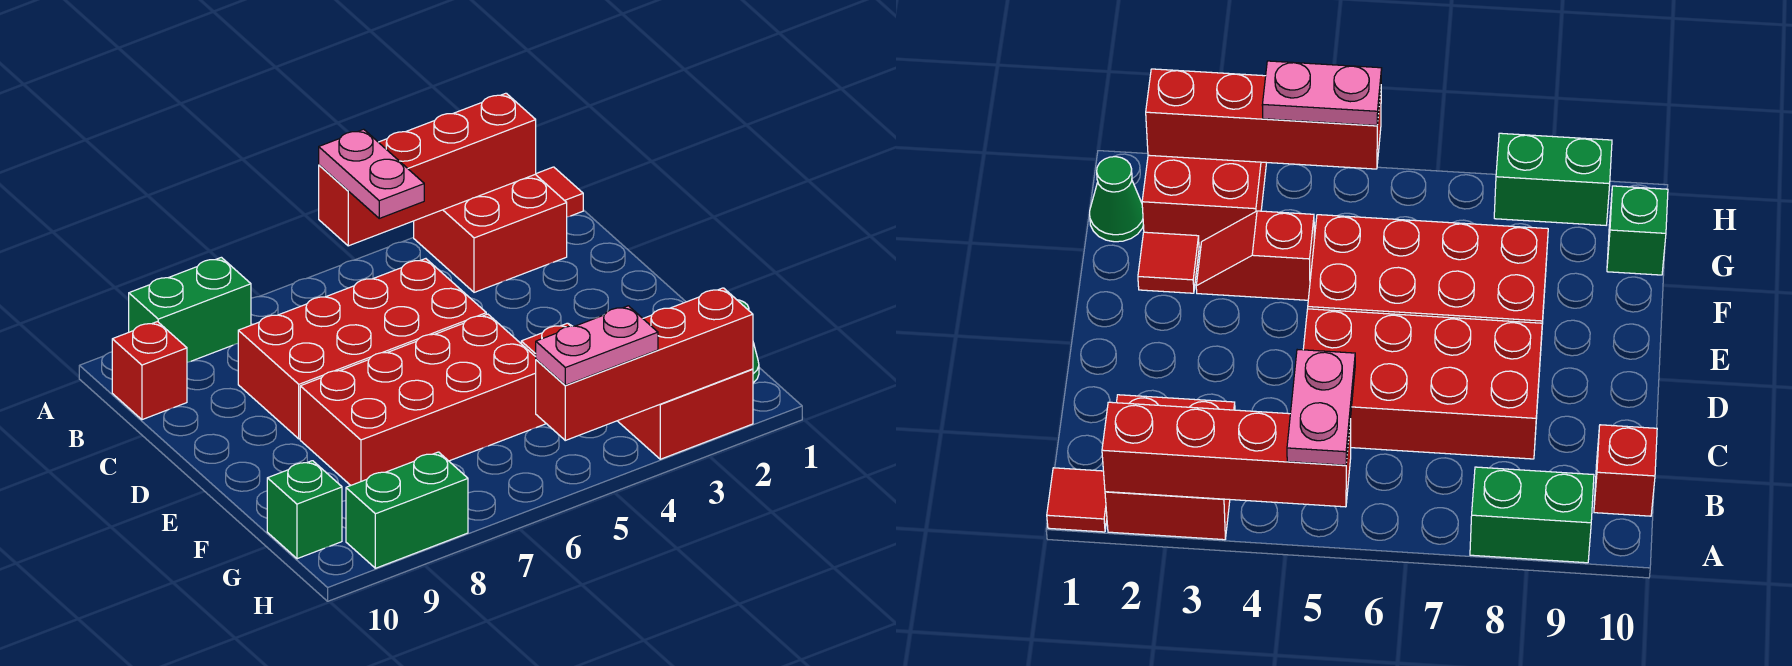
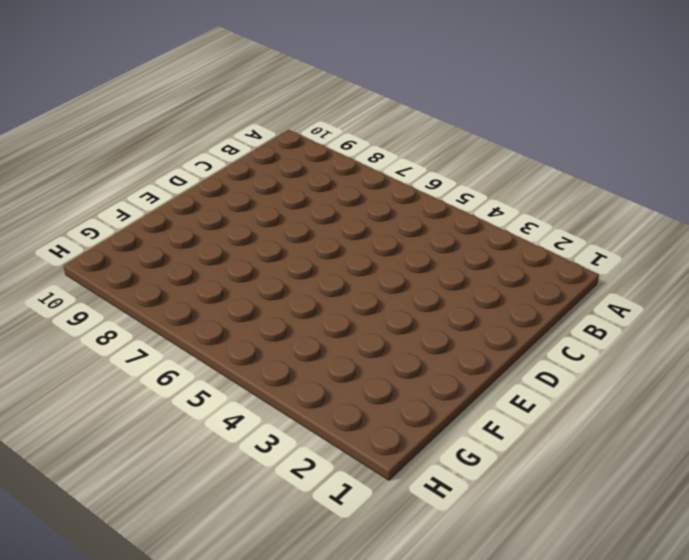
none -> red tile A1 level 1
none -> red brick A2:B3 level 1
none -> green brick A8:A9 level 1

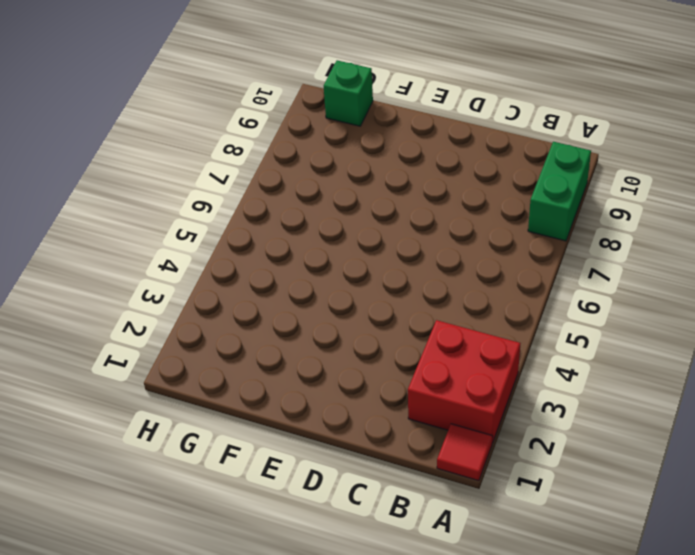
none -> red brick B10 level 1
none -> red brick C5:D8 level 1
none -> red brick E5:F8 level 1

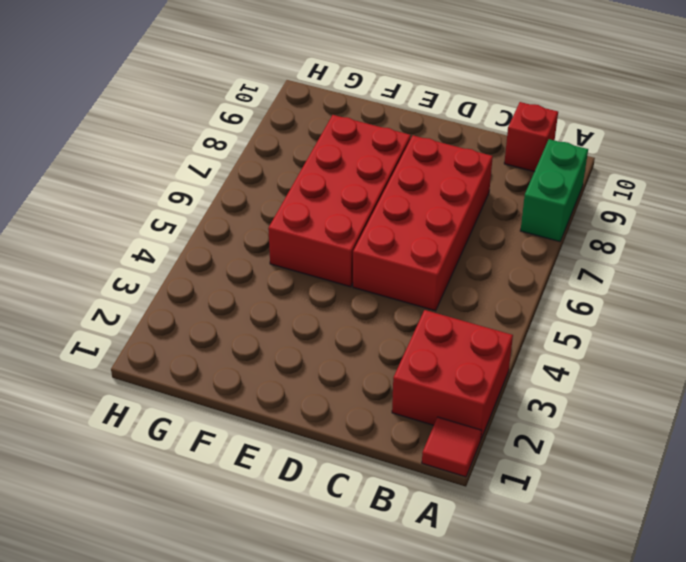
none -> red tile F2 level 1
none -> red slope F3:F4 level 1 top 4
none -> green cone G1 level 1

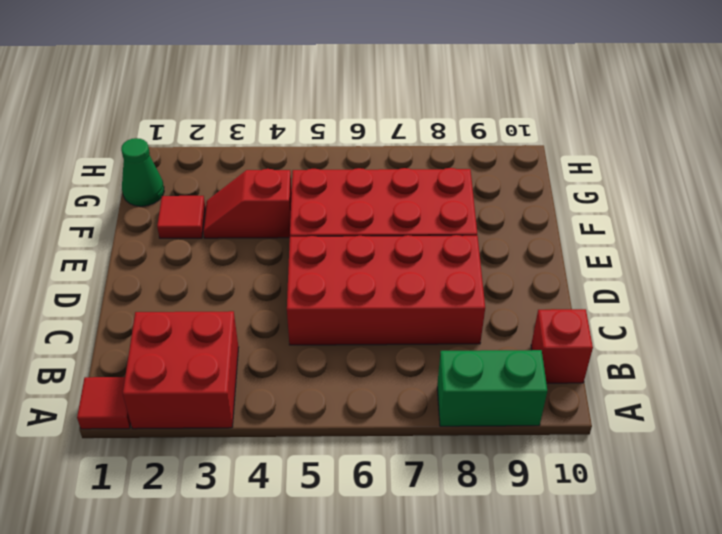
none -> red brick G2:H3 level 1
none -> green brick G10 level 1
none -> green brick H8:H9 level 1

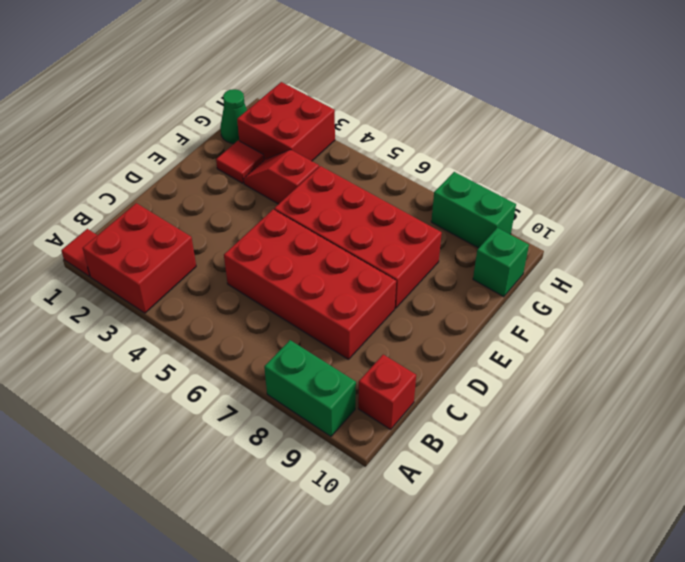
none -> red brick A2:A5 level 2
none -> red brick H2:H5 level 2
none -> pink plate A5:B5 level 3

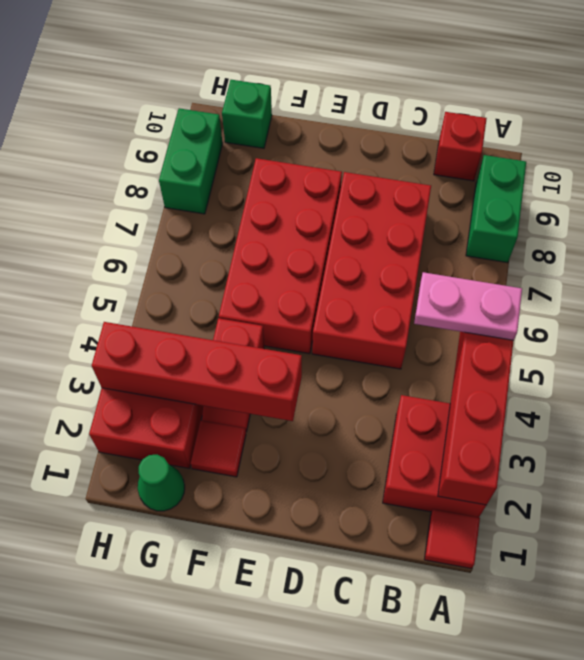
red brick E3:H3 level 2 -> red brick H2:H5 level 2
none -> pink plate H4:H5 level 3

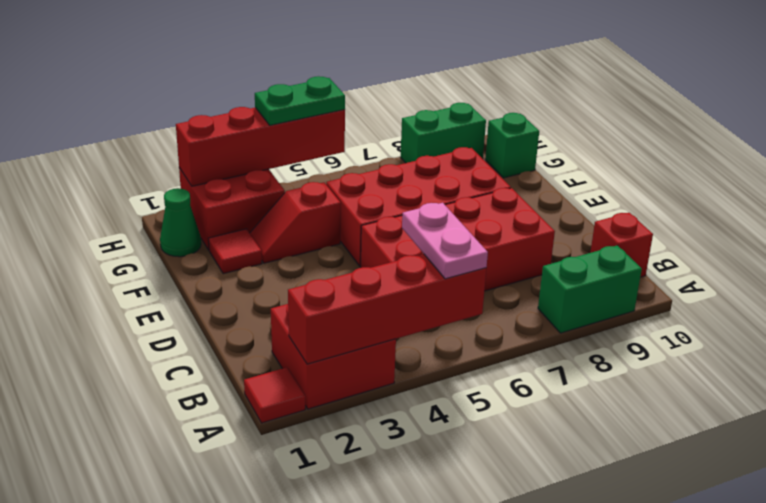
green plate H4:H5 level 3 -> pink plate H4:H5 level 3

